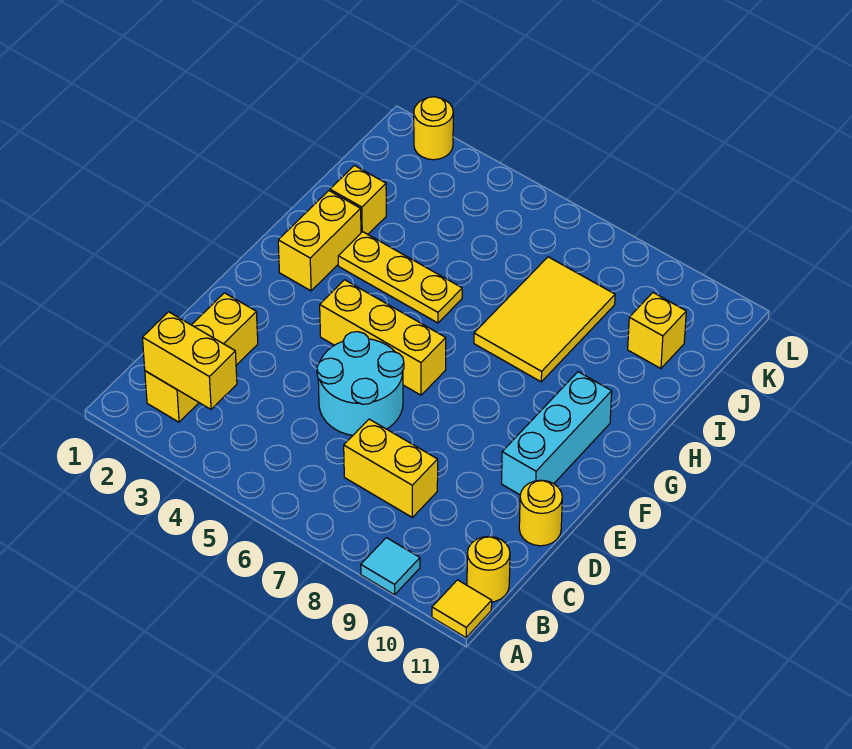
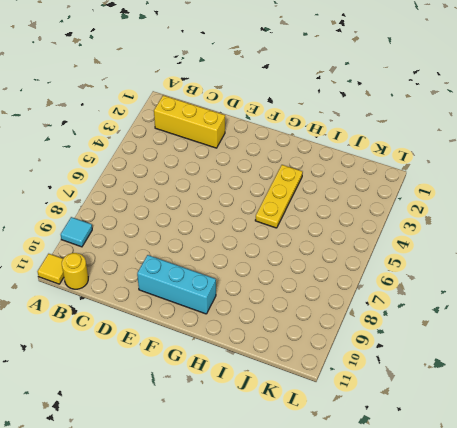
none -> yellow brick C7:C8 level 1
none -> cyan round brick D5:E6 level 1
none -> yellow round brick D11 level 1

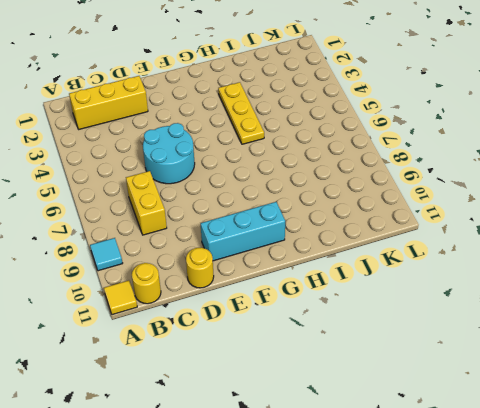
none -> yellow brick F4:F6 level 1
none -> yellow brick G2:H2 level 1
none -> yellow tile H7:J8 level 1

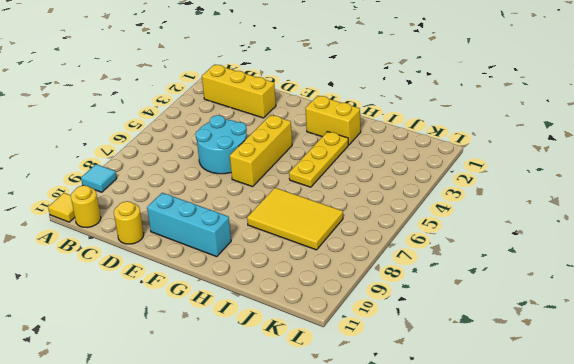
none -> yellow brick C7:C8 level 1
none -> yellow brick I2 level 1
none -> yellow brick J10 level 1

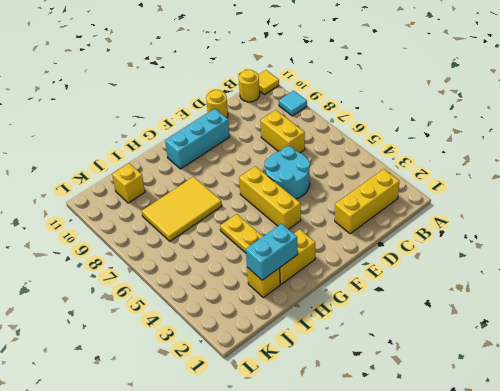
cyan brick H2:I2 level 2 -> none
none -> yellow round brick L2 level 1
none -> yellow brick B2:B3 level 2

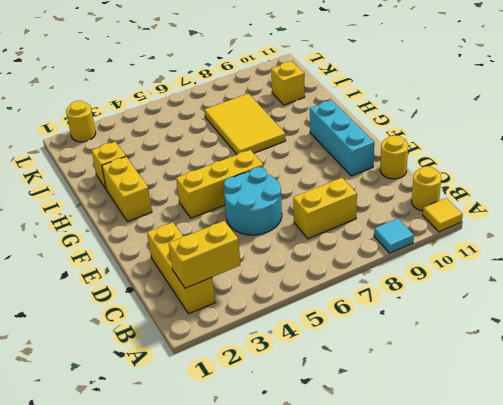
none -> yellow plate H3:H5 level 1

